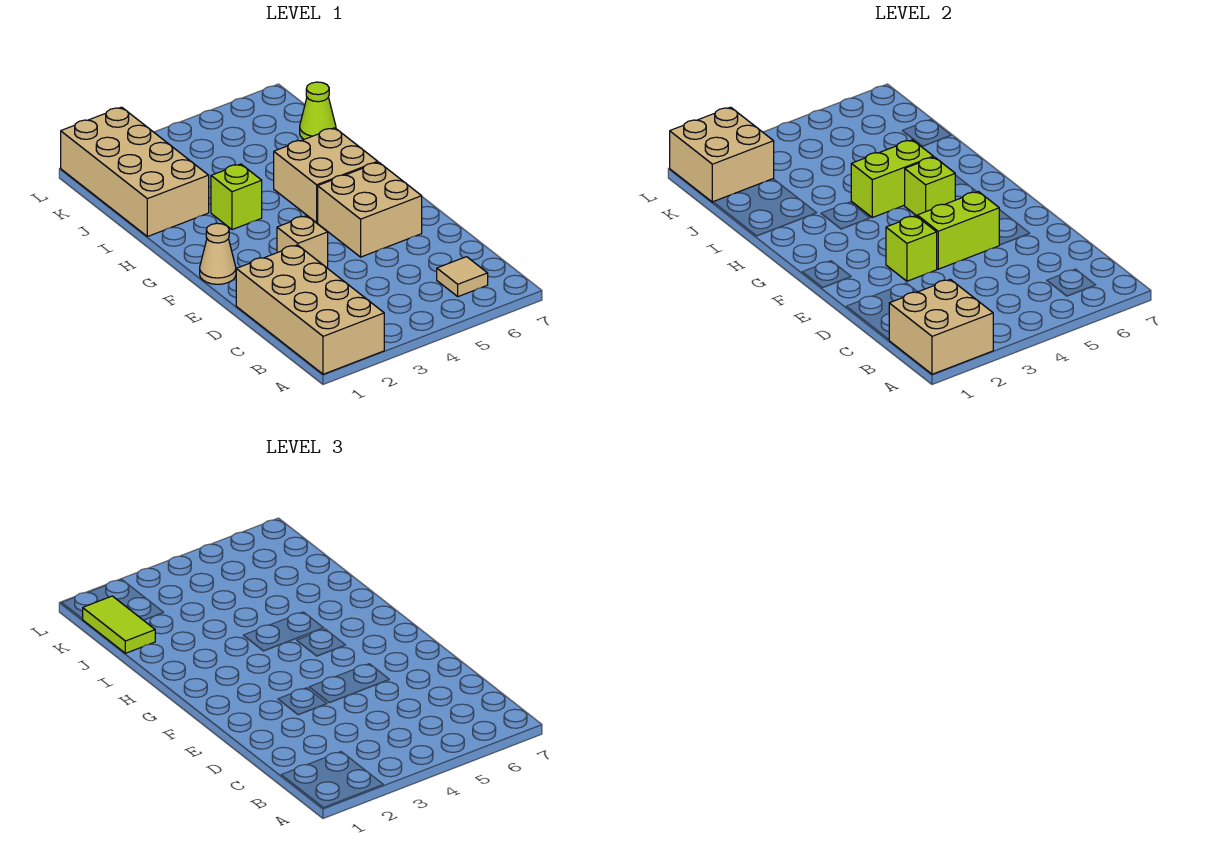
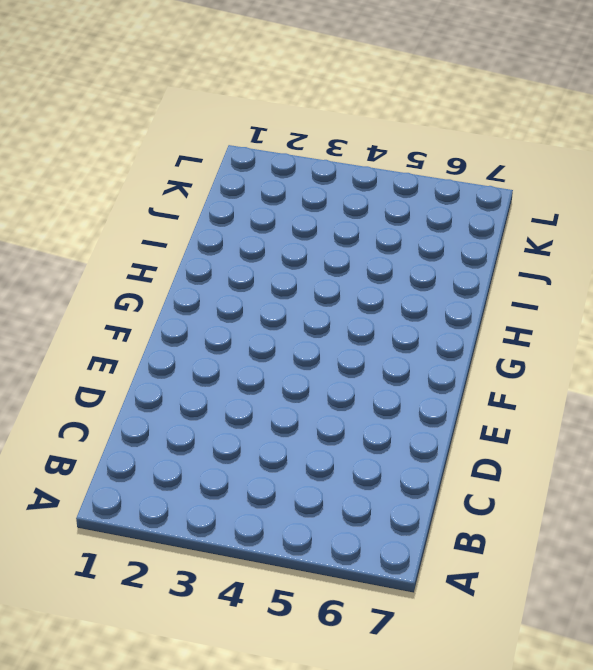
none -> tan brick A1:D2 level 1
none -> tan tile B6 level 1
none -> tan brick E3 level 1

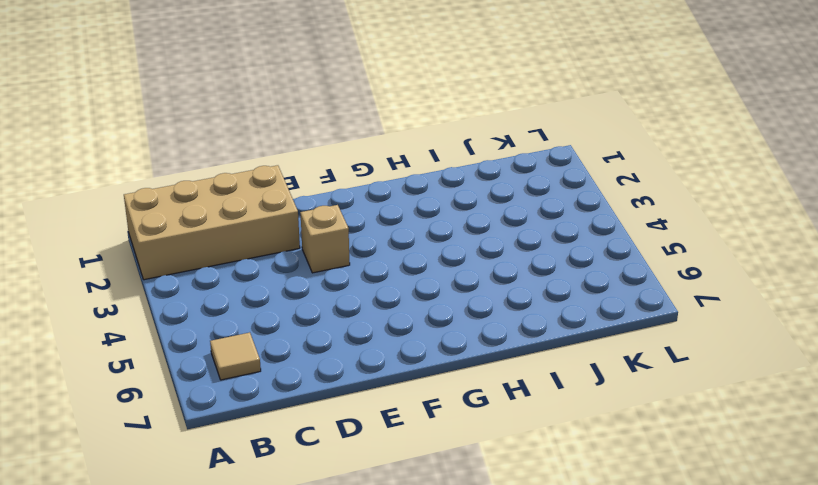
none -> tan brick E5:F6 level 1
none -> tan cone F1 level 1
none -> tan brick G5:H6 level 1

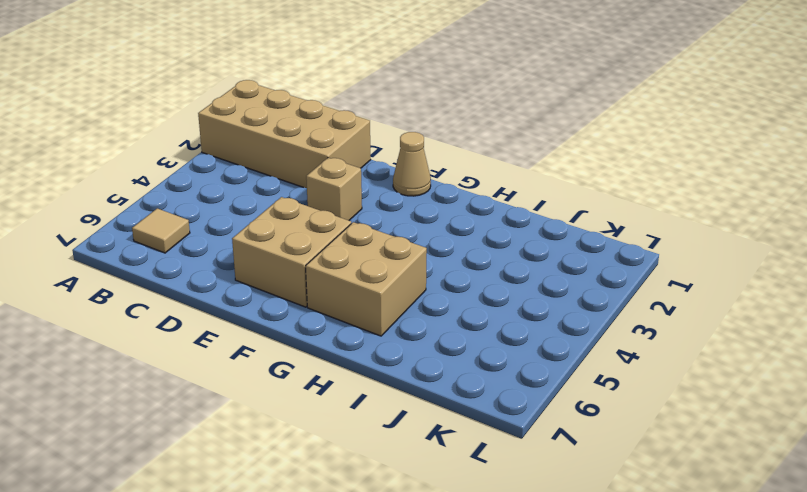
none -> lime brick H3 level 1
none -> tan brick I1:L2 level 1
none -> lime cone J7 level 1

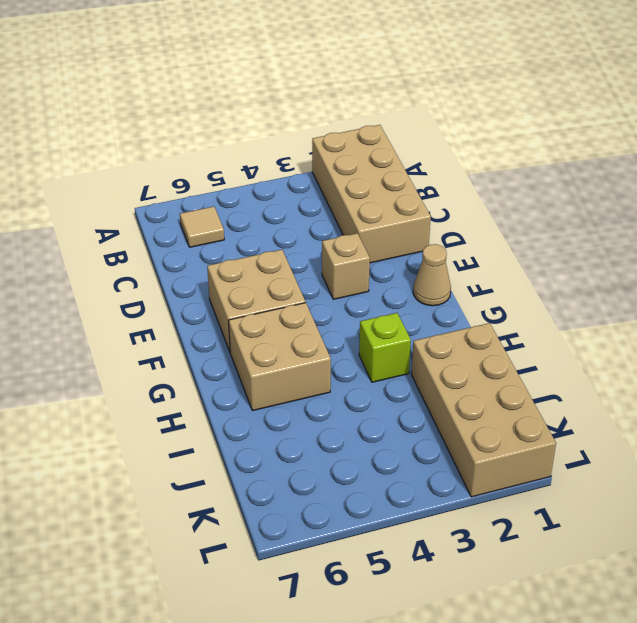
none -> lime cone J7 level 1
none -> tan brick A1:B2 level 2
none -> lime brick E3 level 2

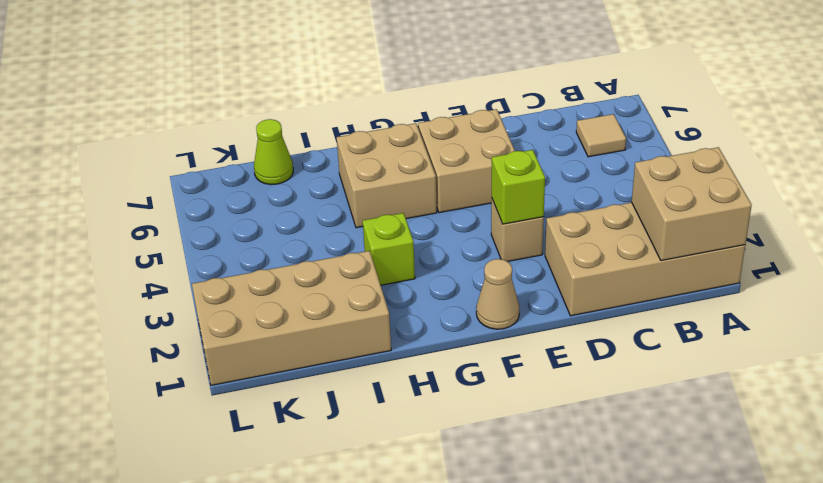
none -> lime brick E4:E5 level 2
none -> lime brick G5 level 2
none -> lime brick H4:H5 level 2

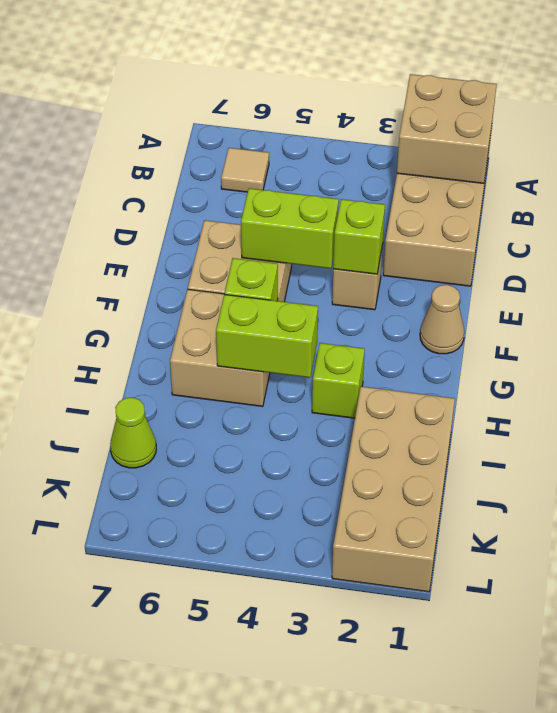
none -> tan brick K1:L2 level 2
none -> lime tile J1:K1 level 3

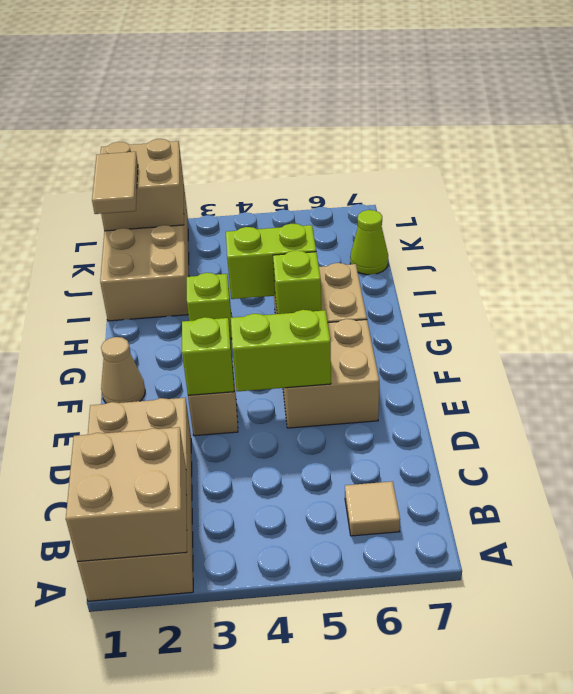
tan tile J1:K1 level 3 -> lime tile J1:K1 level 3

